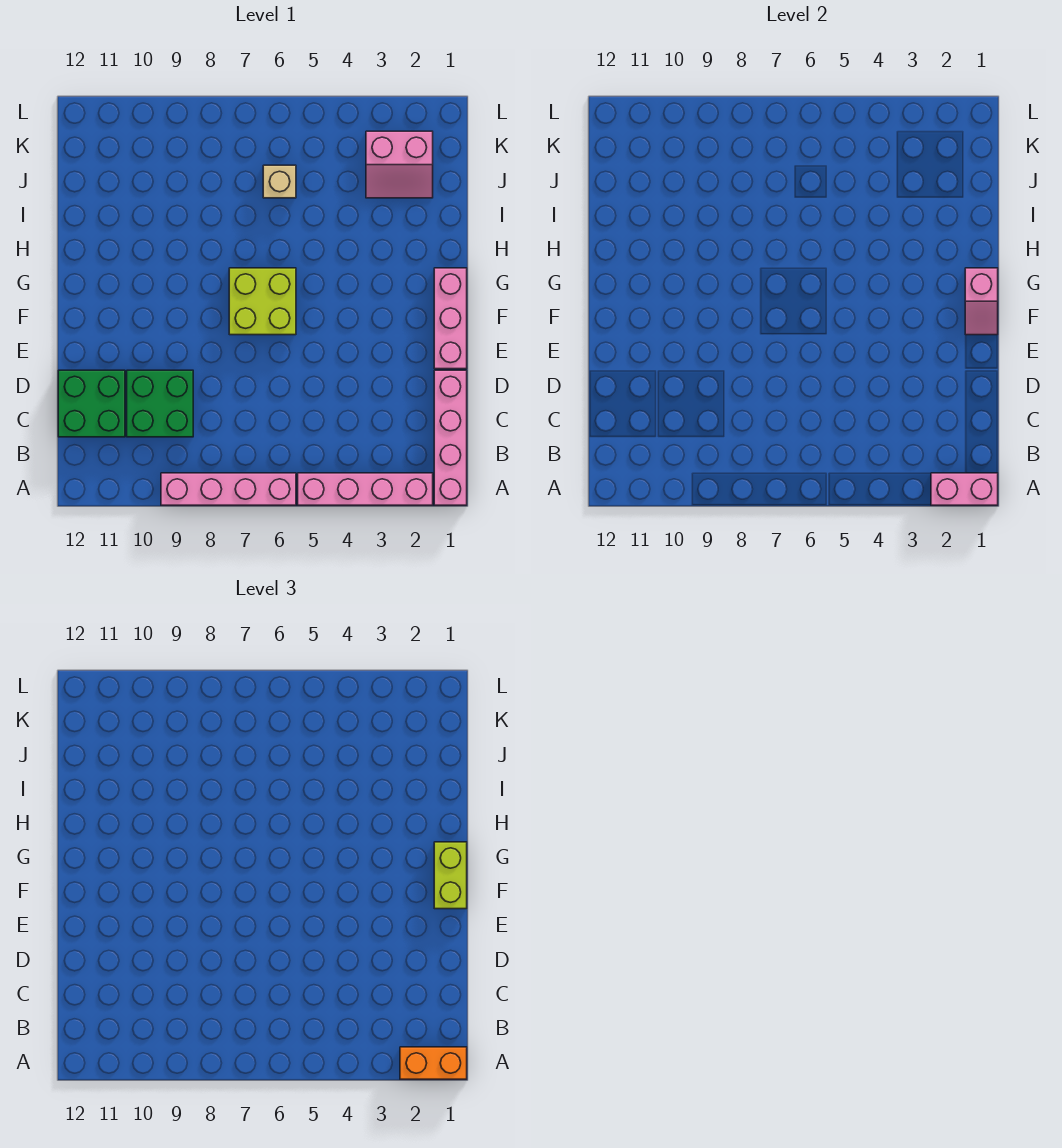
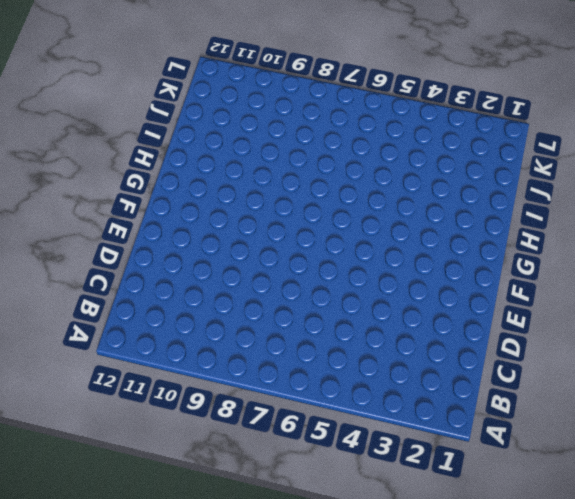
none -> pink brick A1:D1 level 1
none -> pink brick A2:A5 level 1
none -> pink brick A6:A9 level 1

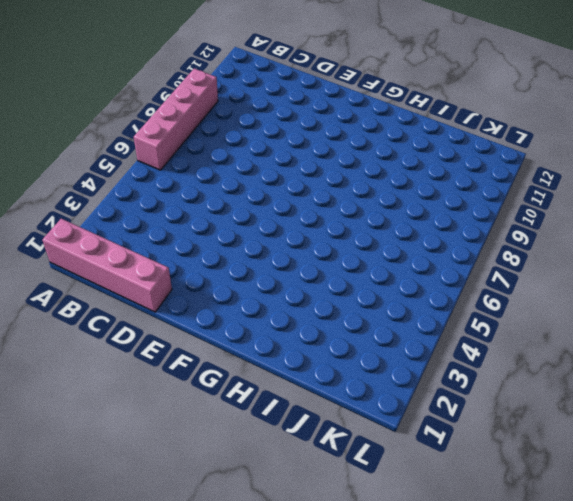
none -> pink brick A2:A5 level 1
none -> green brick C9:D10 level 1
none -> green brick C11:D12 level 1

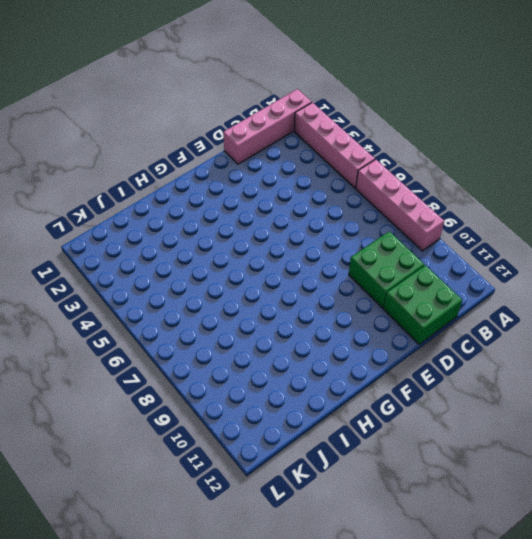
none -> pink brick E1:G1 level 1
none -> lime brick F6:G7 level 1
none -> pink slope J2:K3 level 1 top K

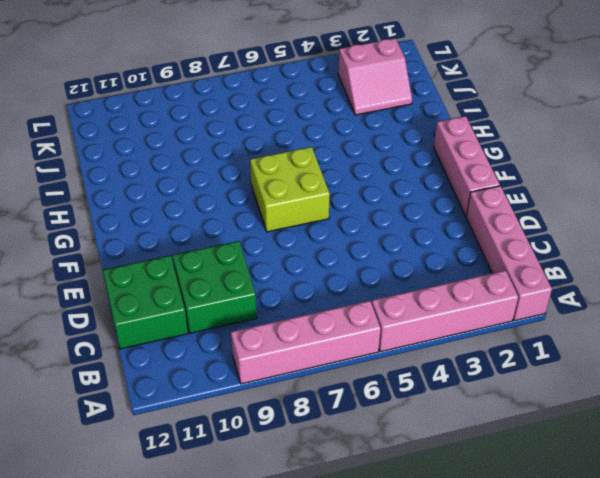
none -> tan brick J6 level 1
none -> pink brick A1:A2 level 2
none -> pink slope F1:G1 level 2 top G

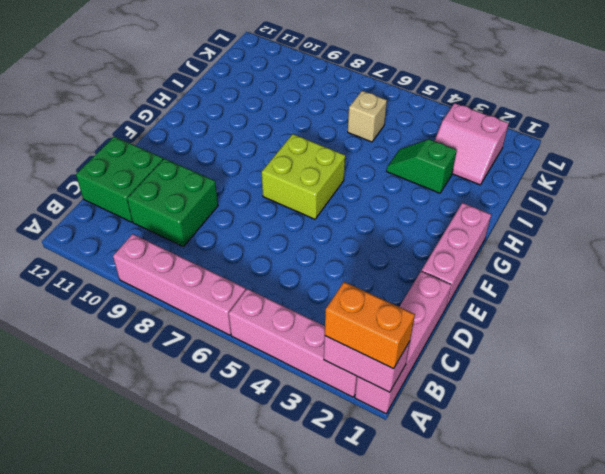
green slope I3:I4 level 1 top 3 -> none
none -> pink slope F1:G1 level 2 top G
none -> lime brick F1:G1 level 3

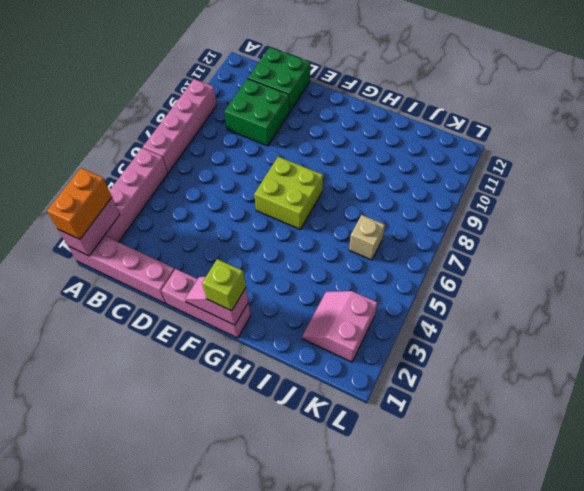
lime brick G1 level 3 -> lime brick F1:G1 level 3

